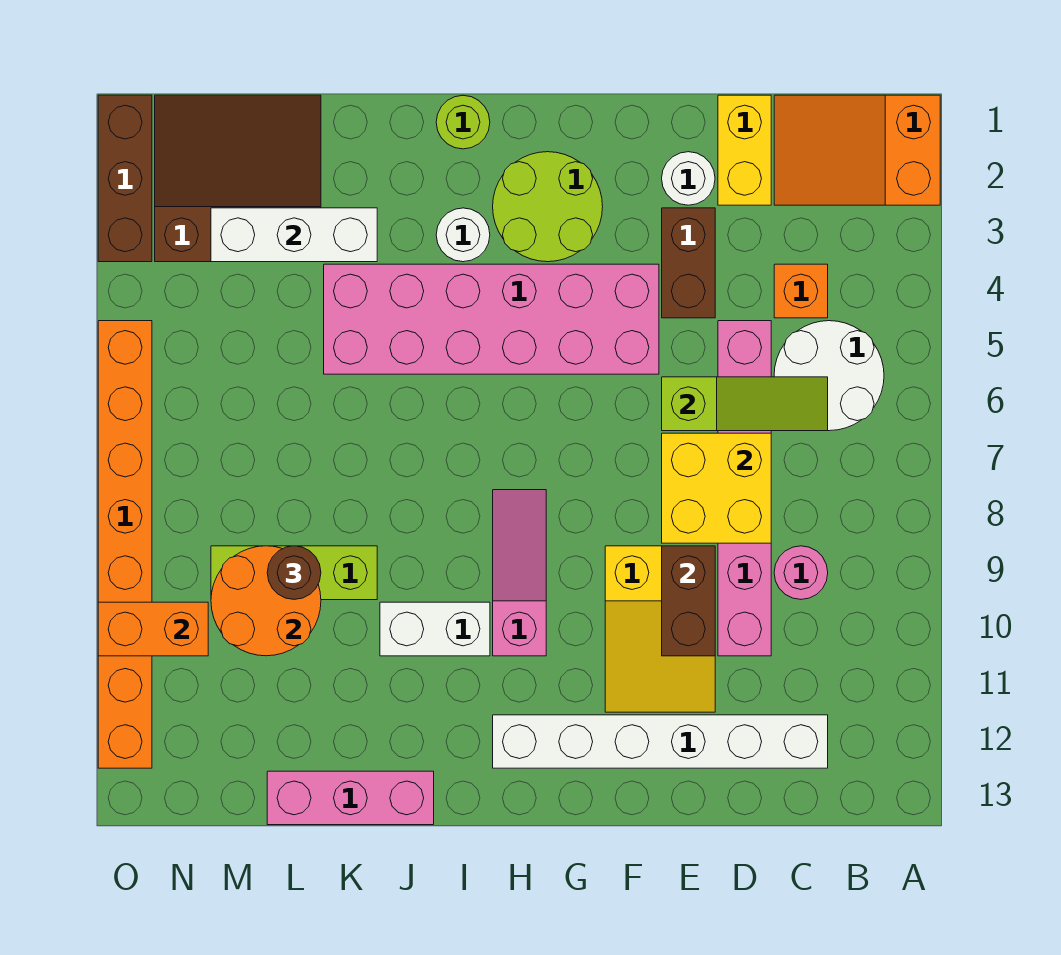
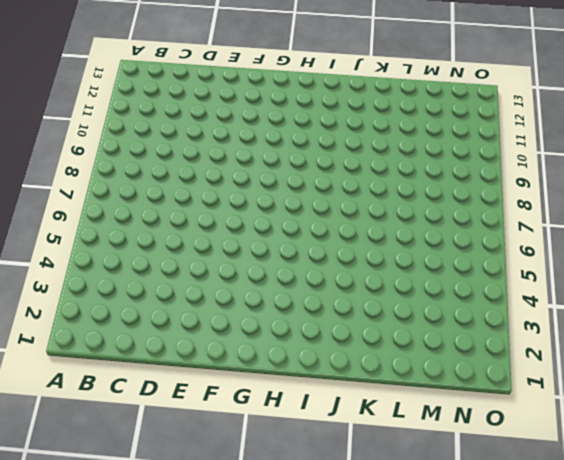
none -> orange slope A1:C2 level 1 top A
none -> white round brick B5:C6 level 1
none -> orange brick C4 level 1

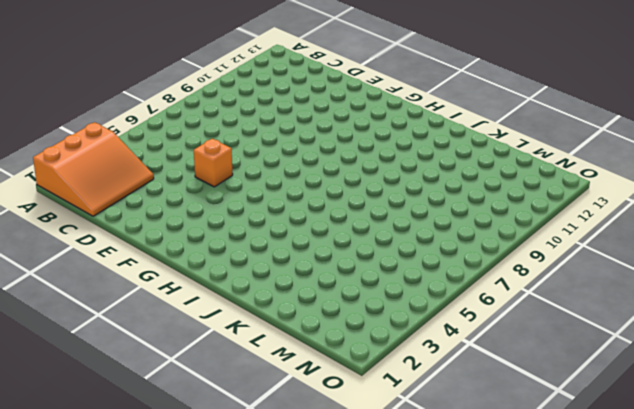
orange slope A1:C3 level 1 top A -> orange slope A1:C2 level 1 top A
orange brick E5 level 1 -> orange brick C4 level 1
none -> white round brick B5:C6 level 1
none -> pink round brick C9 level 1
none -> white brick C12:H12 level 1

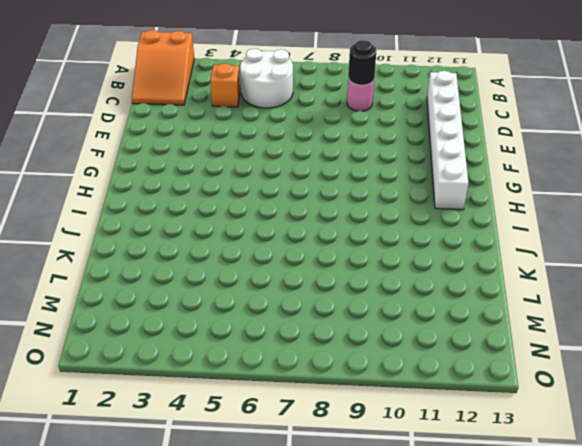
black round brick C9 level 2 -> none
none -> yellow brick D1:D2 level 1
none -> pink brick D5:D10 level 1
none -> white round brick E2 level 1

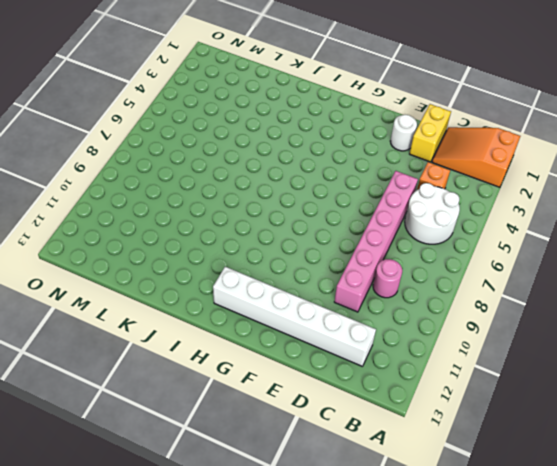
none -> brown brick E3:E4 level 1
none -> yellow slope E9:F11 level 1 top 9
none -> pink brick F4:K5 level 1

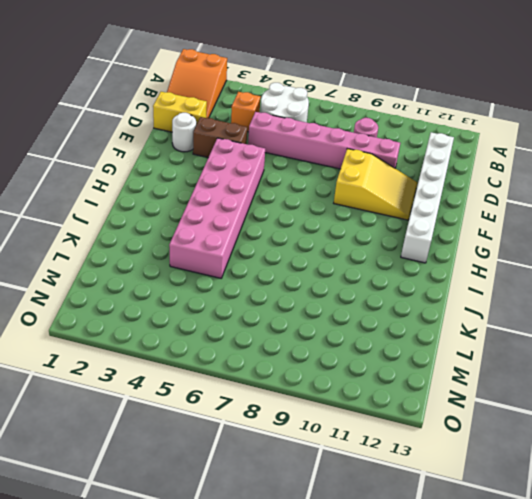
none -> lime round brick G2:H3 level 1
none -> pink slope H8:H10 level 1 top 10
none -> lime round brick I1 level 1

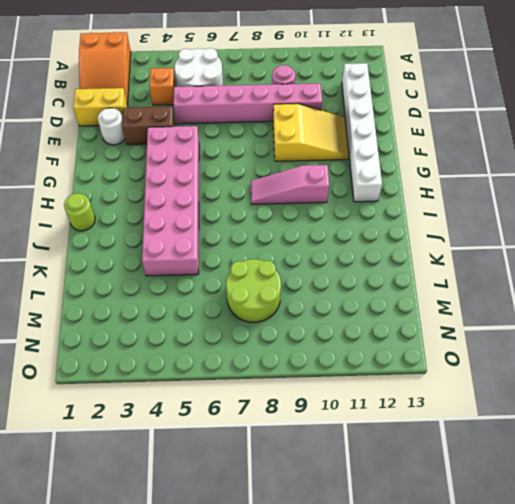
lime round brick L7:M8 level 1 -> lime round brick G2:H3 level 1
none -> white round brick I3 level 1
none -> white brick I10:J10 level 1
none -> pink brick J13:L13 level 1

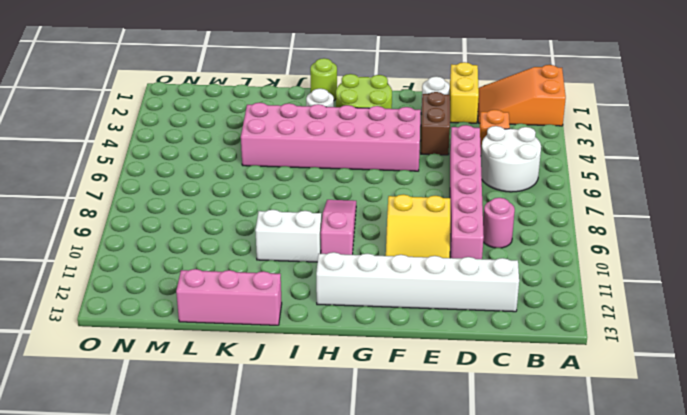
none -> lime brick K9:M9 level 1
none -> brown slope L1:N3 level 1 top 3
none -> brown brick O1:O3 level 1

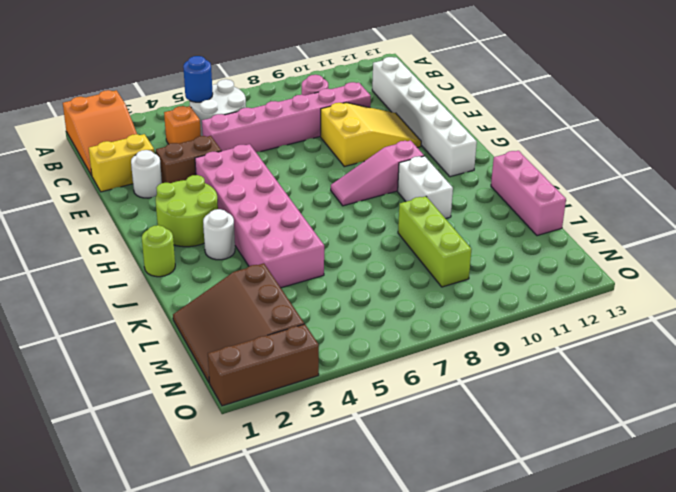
blue round brick B5 level 2 -> none
none -> orange brick O5:O12 level 1
none -> lime slope C6:E6 level 2 top E
none -> yellow brick D7:E8 level 2

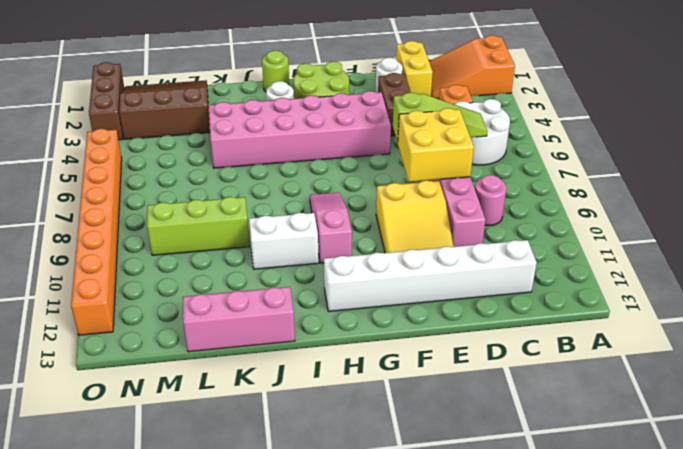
none -> brown brick E9:E10 level 2
none -> white brick K3:M3 level 2
none -> orange round brick L9:M10 level 2

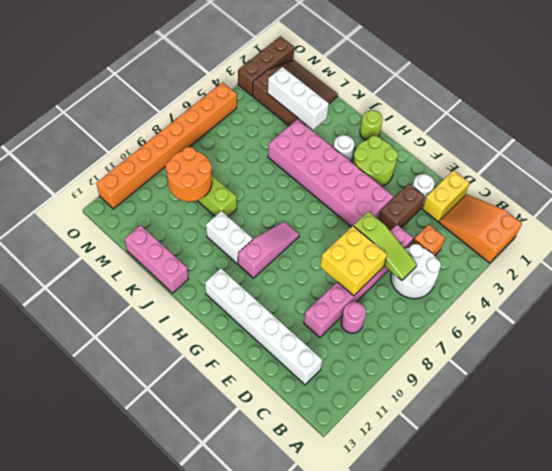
none -> yellow slope E9:F11 level 1 top 9
none -> brown brick E9:E10 level 2
none -> orange brick N10:O10 level 2

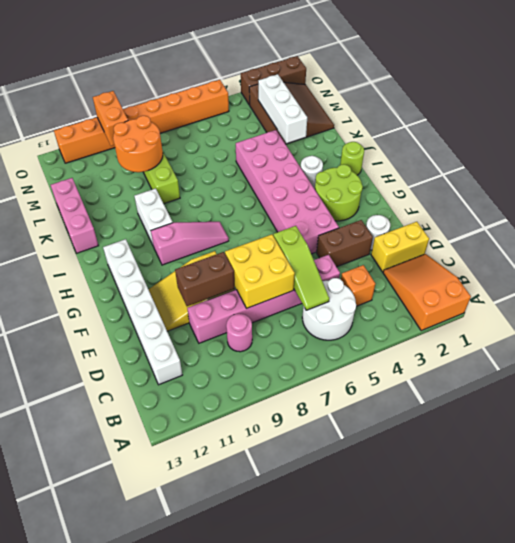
none -> brown round brick L9 level 3

